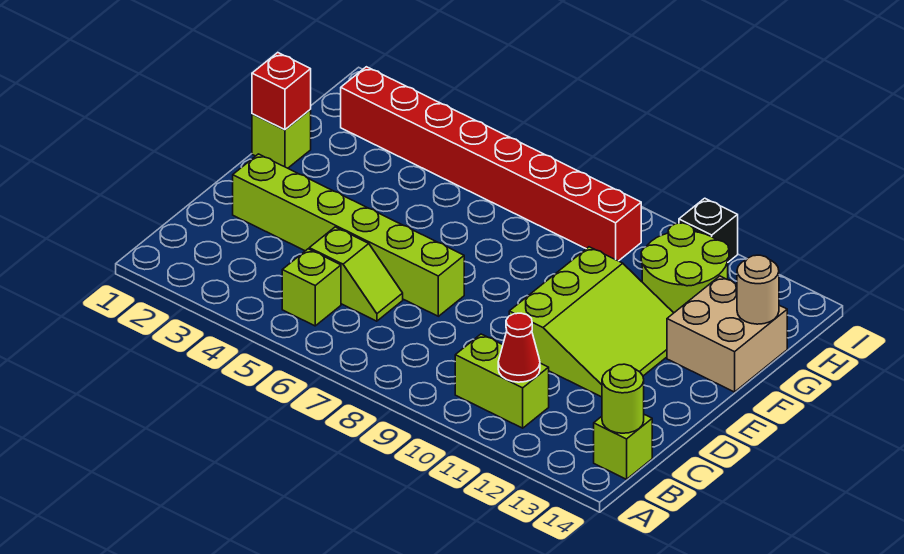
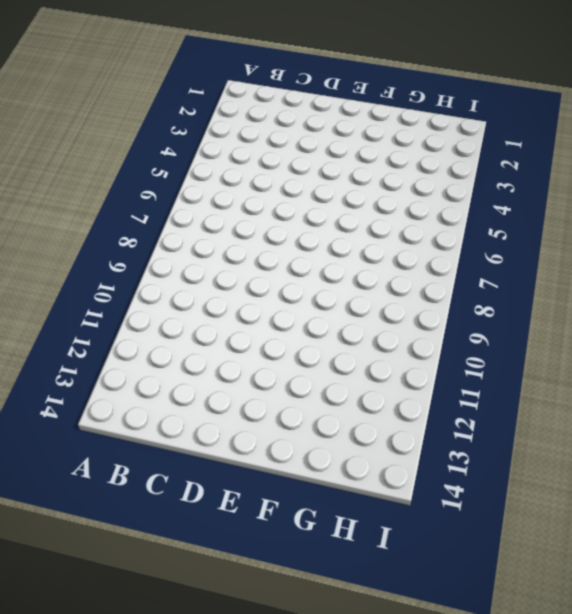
none -> lime brick B5 level 1
none -> lime brick B10:B11 level 1
none -> lime brick B14 level 1

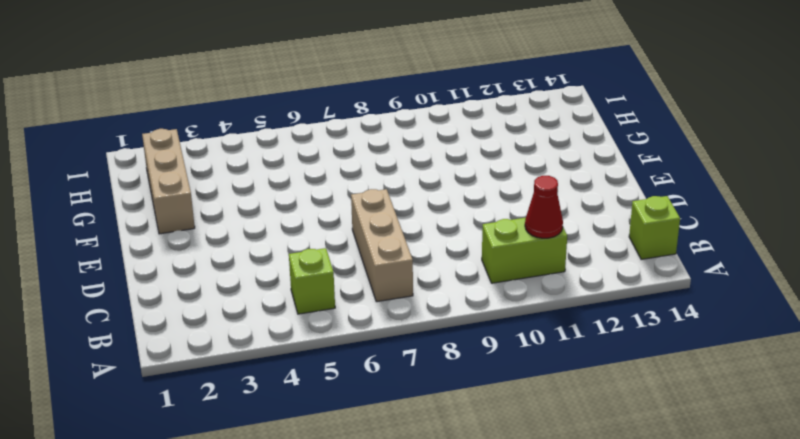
tan brick B7:D7 level 1 -> lime brick D2:D7 level 1
tan brick F2:H2 level 1 -> red brick H2:H9 level 1
none -> lime slope C5:C6 level 1 top 5
none -> lime slope D10:F12 level 1 top 10
none -> lime brick F1 level 1

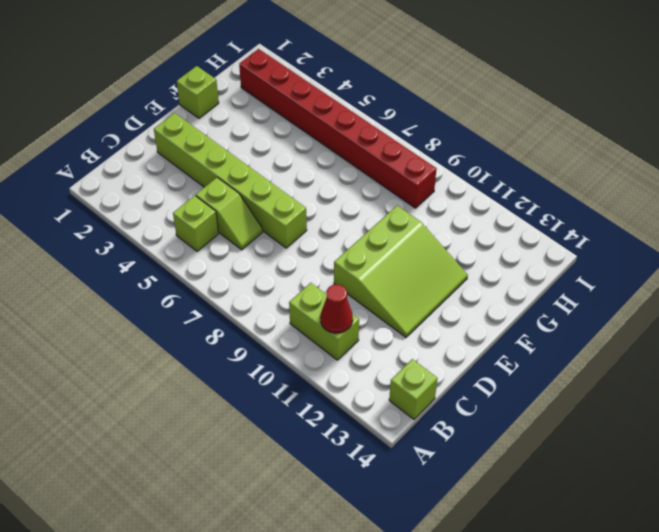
none -> tan brick F13:G14 level 1
none -> lime round brick G11:H12 level 1
none -> black brick I11 level 1

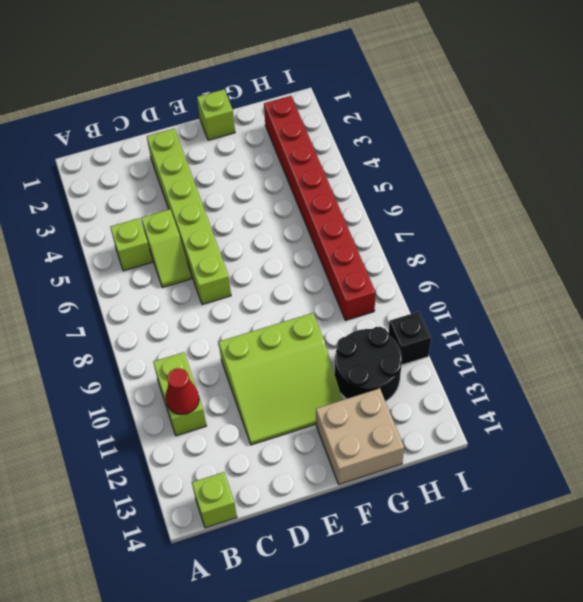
black round brick G11:H12 level 1 -> lime round brick G11:H12 level 1
none -> lime round brick B14 level 2
none -> red brick F1 level 2
none -> tan round brick G14 level 2

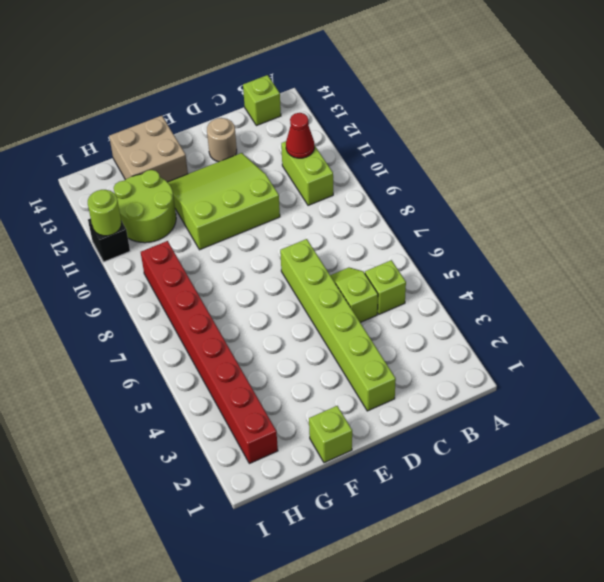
tan round brick D13 level 1 -> tan round brick G14 level 2
lime round brick I11 level 2 -> lime round brick B14 level 2
none -> red brick F1 level 2

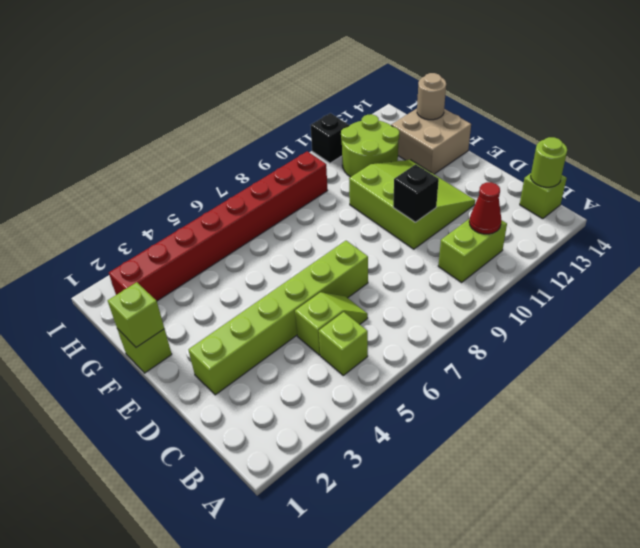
black brick D10 level 2 -> none
lime brick F1 level 2 -> red brick F1 level 2

